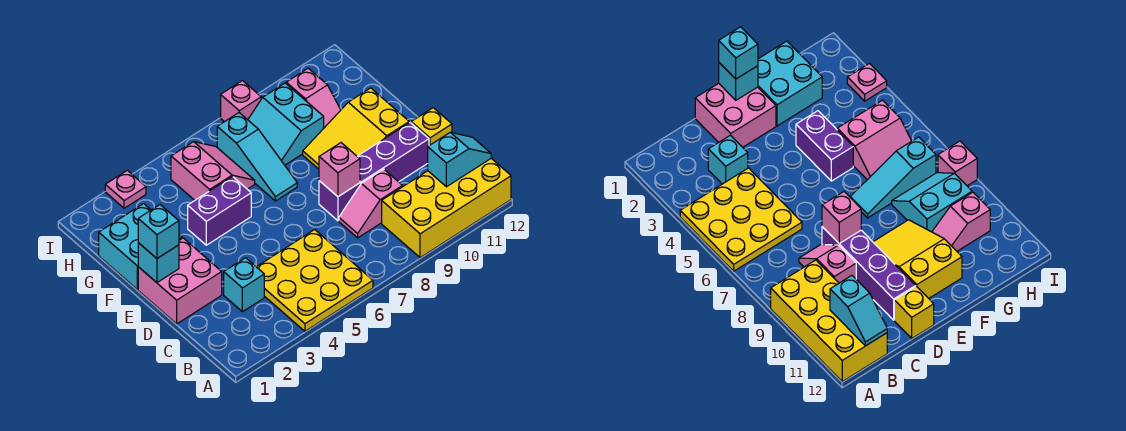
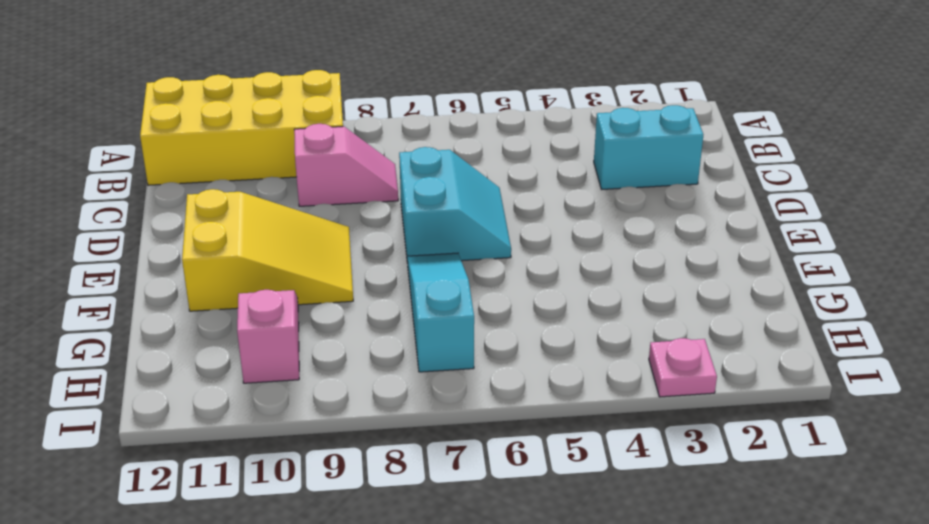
cyan brick C2:C3 level 1 -> cyan brick C3 level 1
cyan slope D6:E7 level 1 top 7 -> cyan slope G8:H9 level 1 top 9
none -> yellow plate A4:C6 level 1
none -> pink brick D1:E2 level 1
none -> purple brick D8:D11 level 1

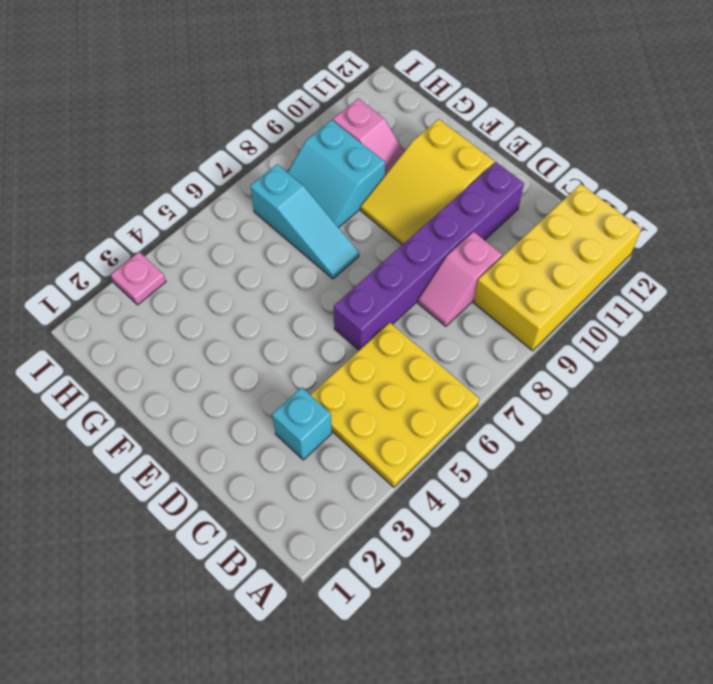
purple brick D6:D11 level 1 -> purple brick D8:D11 level 1
none -> pink brick D1:E2 level 1
none -> yellow brick D12 level 1
none -> cyan brick F1:G2 level 1

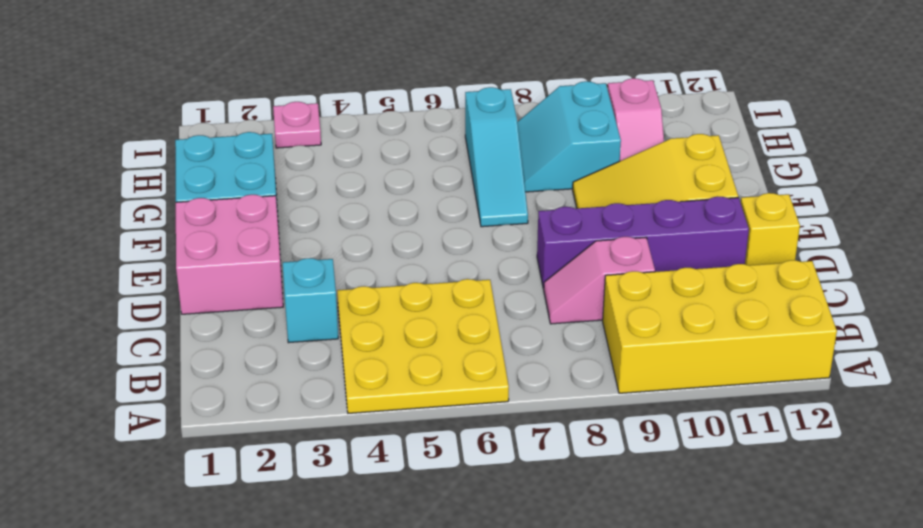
none -> purple brick F4:F5 level 1
none -> pink slope G5:H6 level 1 top 5
none -> pink brick I8 level 1

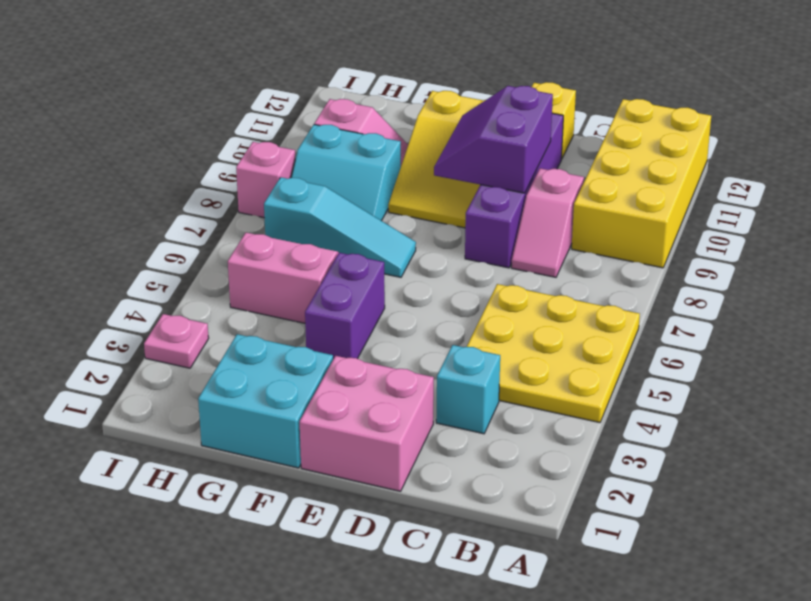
purple slope D9:E10 level 2 top D -> none
none -> cyan slope B11:B12 level 2 top 11
none -> pink brick D8 level 2
none -> cyan brick E1 level 2

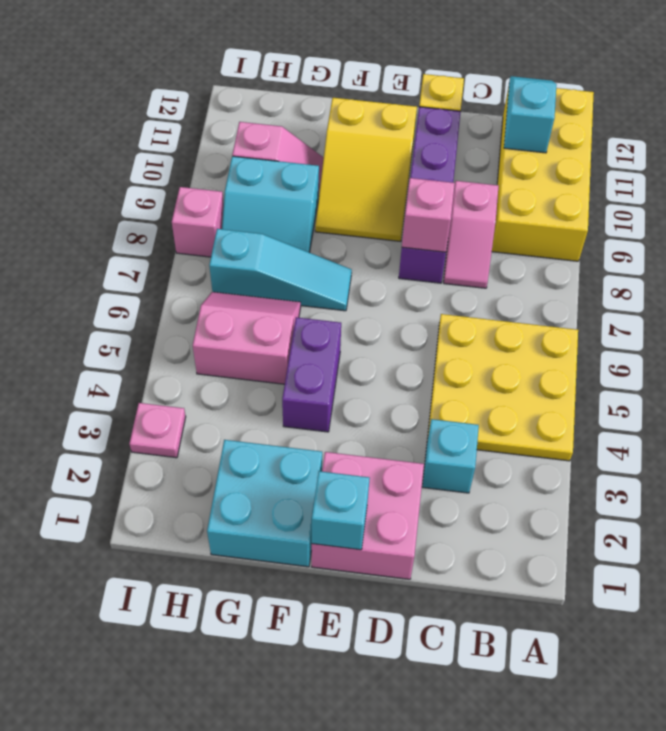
none -> cyan brick E1 level 3

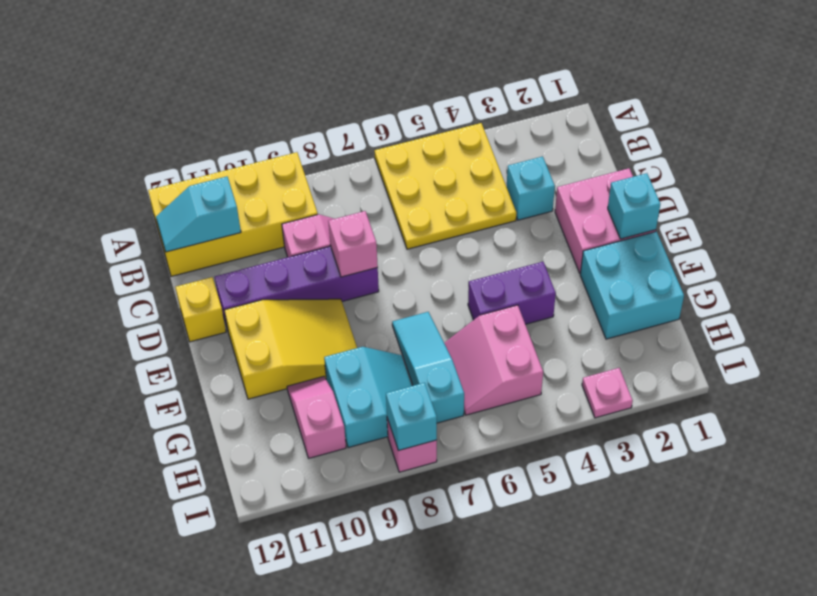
cyan brick I8 level 2 -> cyan brick E1 level 3

